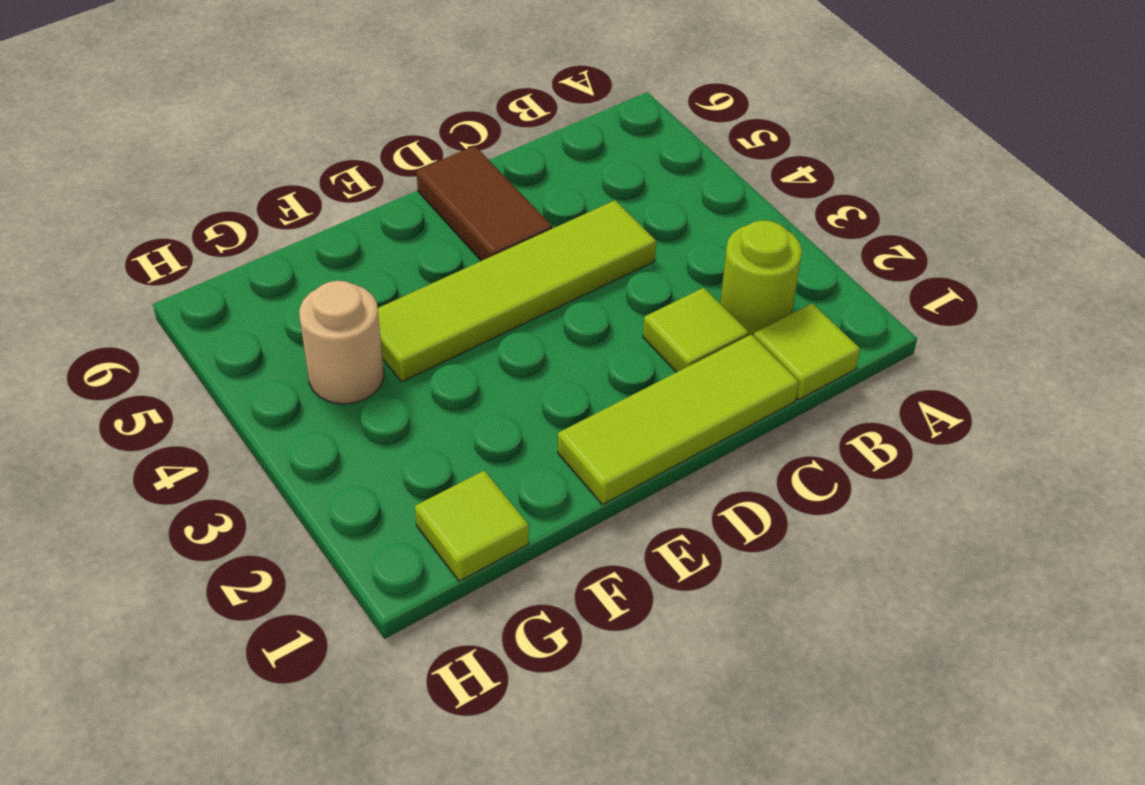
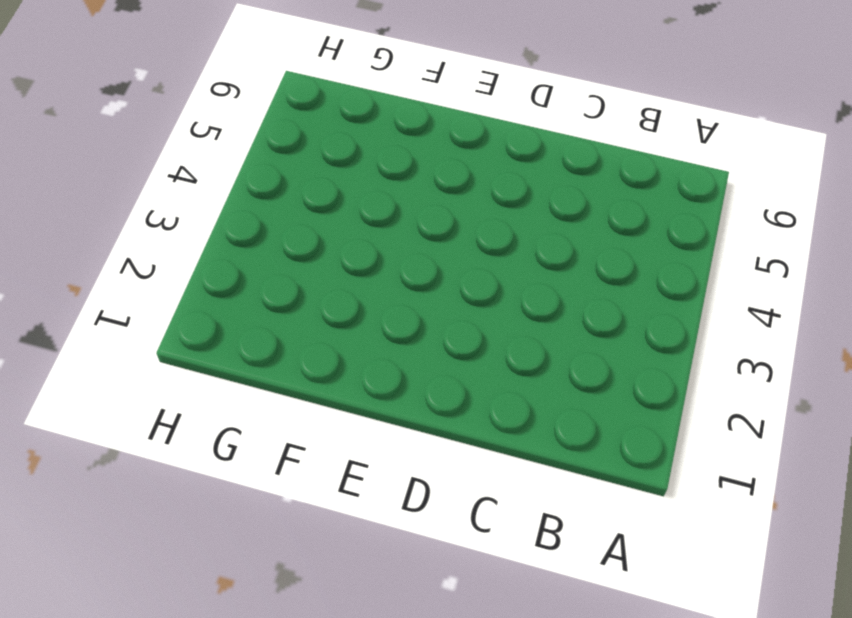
none -> lime tile B1 level 1
none -> lime round brick B2 level 1

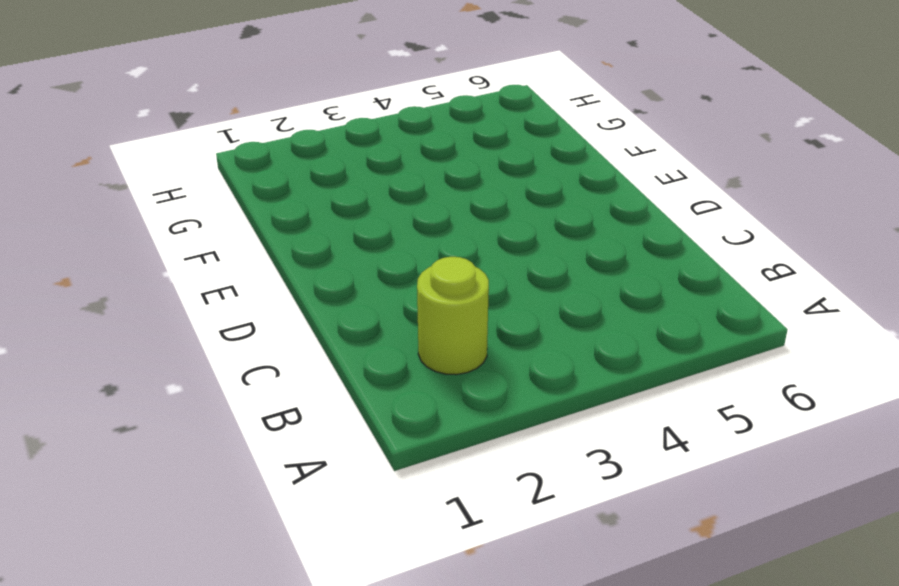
none -> lime tile B1 level 1
none -> lime tile C1:E1 level 1

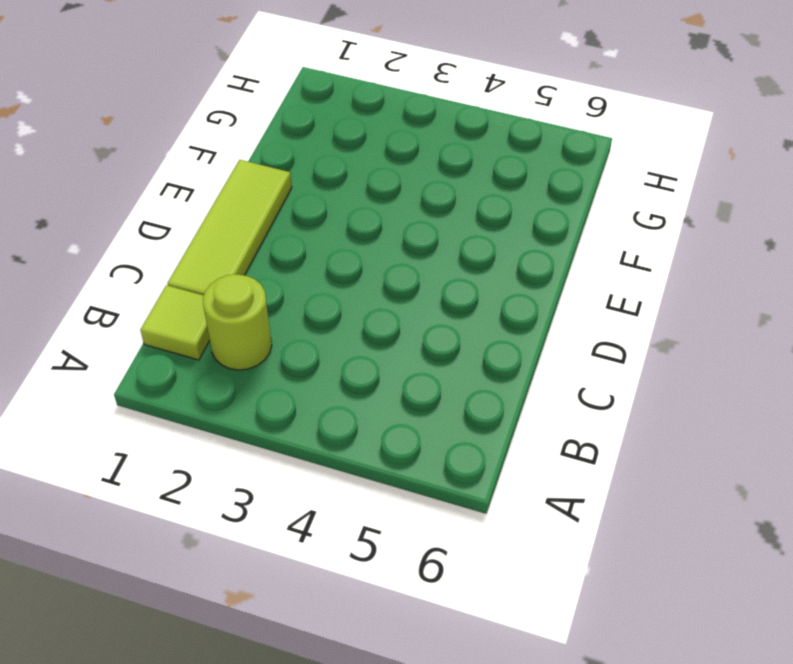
none -> lime tile C2 level 1
none -> lime tile C4:F4 level 1

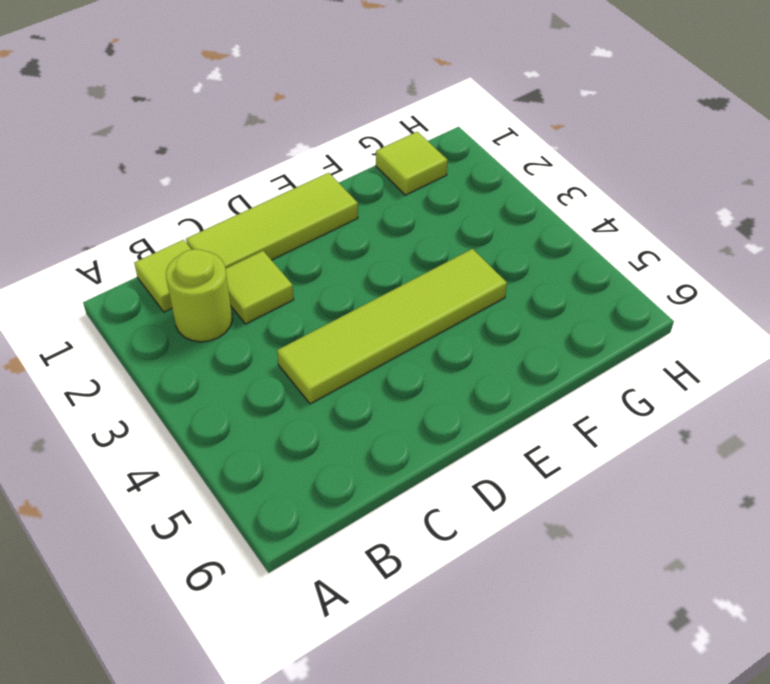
none -> brown tile D5:D6 level 1
none -> tan round brick G4 level 1

